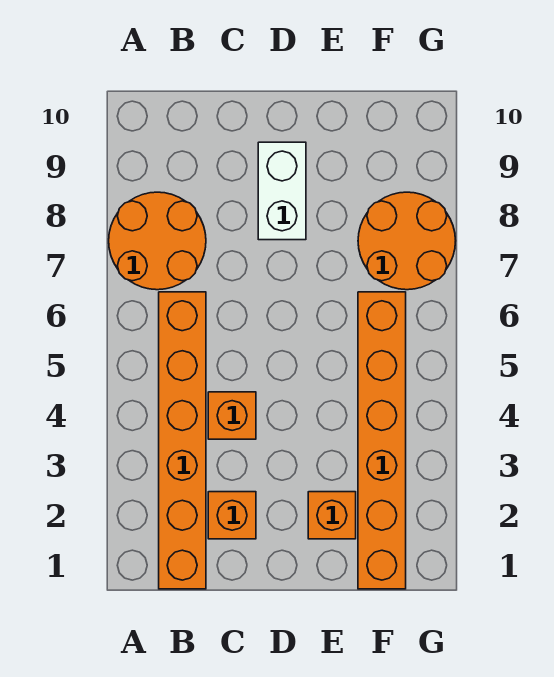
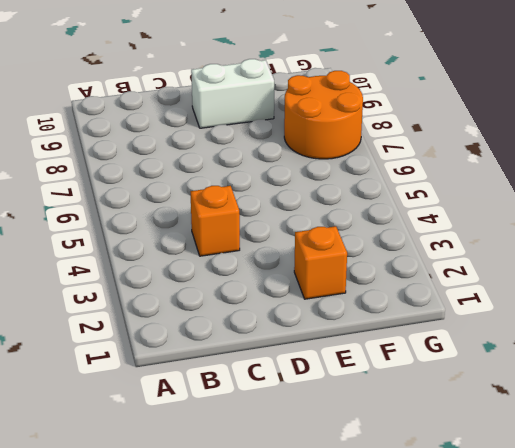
white brick D9:E9 level 1 -> white brick D8:D9 level 1
none -> orange round brick A7:B8 level 1
none -> orange brick B1:B6 level 1

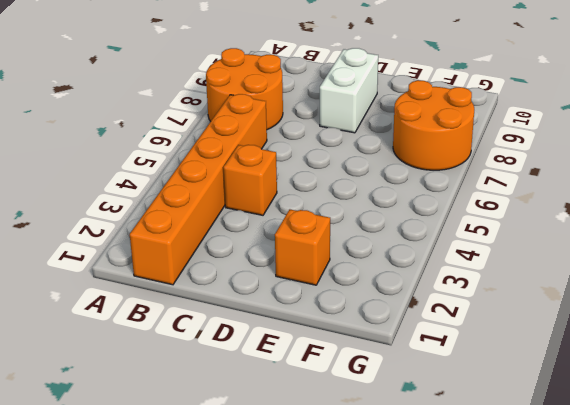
none -> orange brick C2 level 1
none -> orange brick F1:F6 level 1

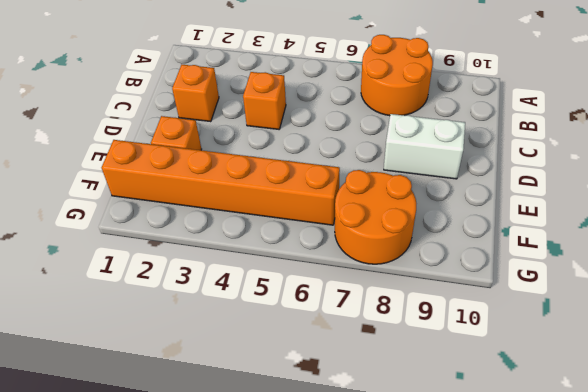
none -> orange brick B1:B6 level 1

